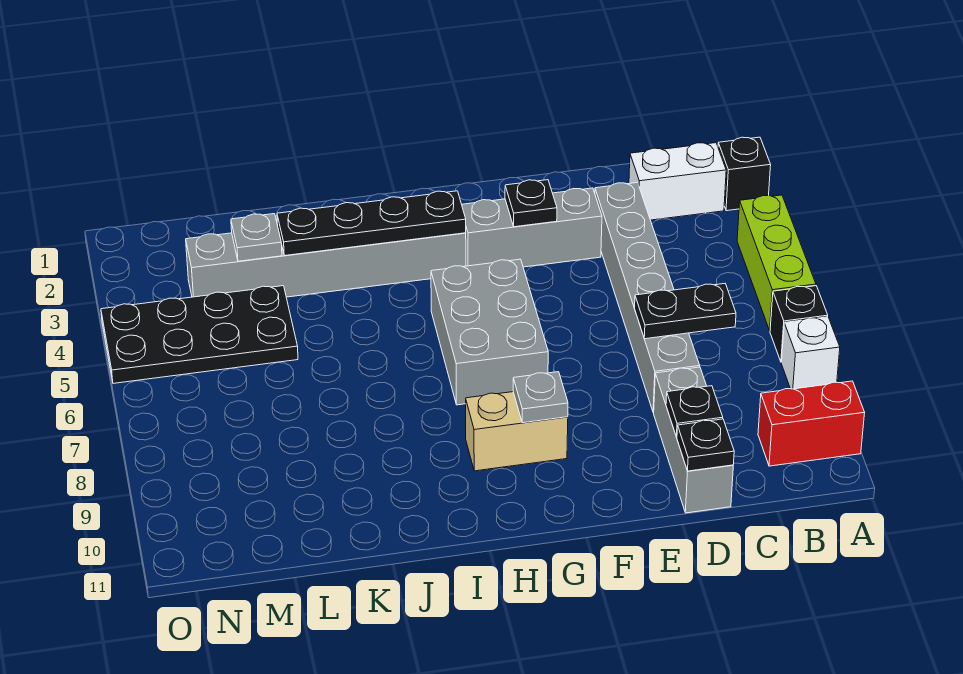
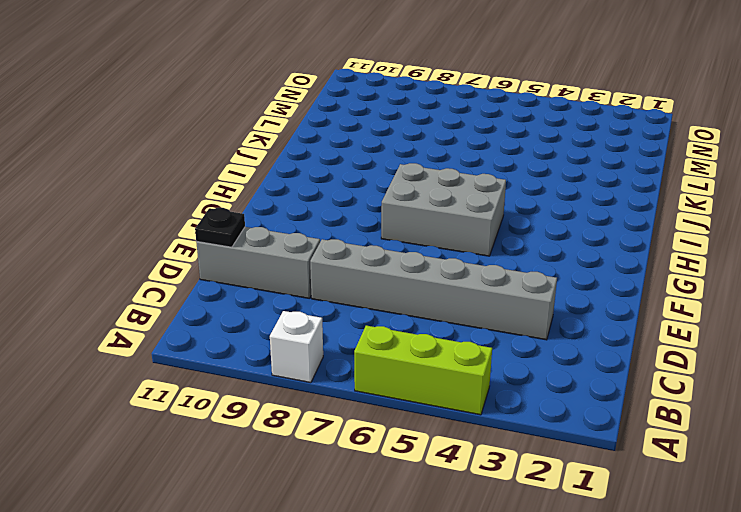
none -> black brick A2 level 1
none -> black brick A7 level 1
none -> red brick A10:B10 level 1

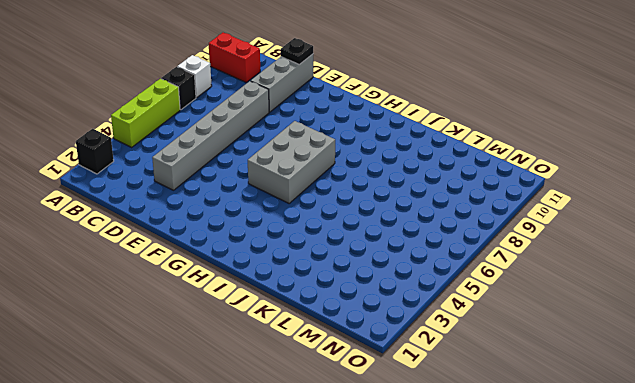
none -> white brick B2:C2 level 1
none -> grey brick E3:G3 level 1
none -> tan brick G9:H9 level 1

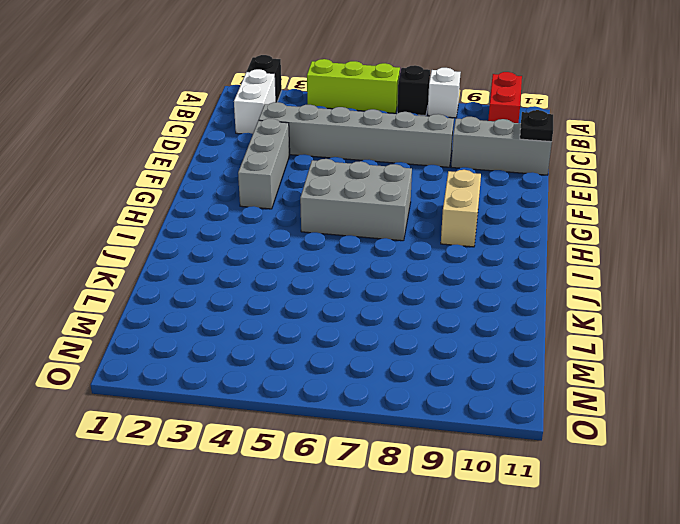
none -> grey brick H3:M3 level 1
none -> black plate L4:O5 level 1
none -> black plate C7:D7 level 2

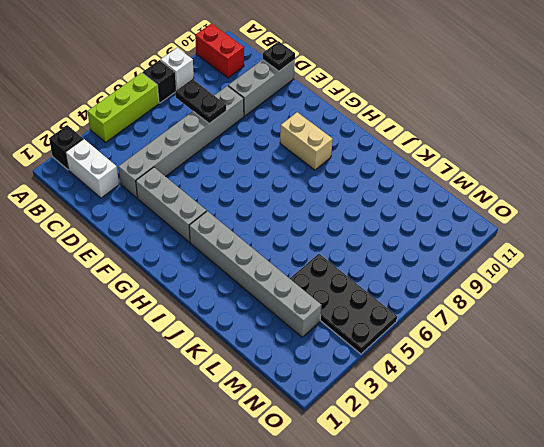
none -> grey brick G5:H7 level 1
none -> black plate D10 level 2
none -> black plate F3 level 2

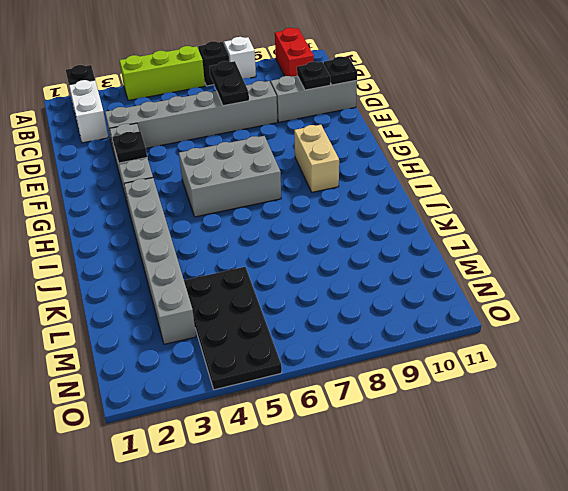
none -> grey plate G9 level 2
none -> black plate H3:K3 level 2
none -> grey plate L3 level 2

